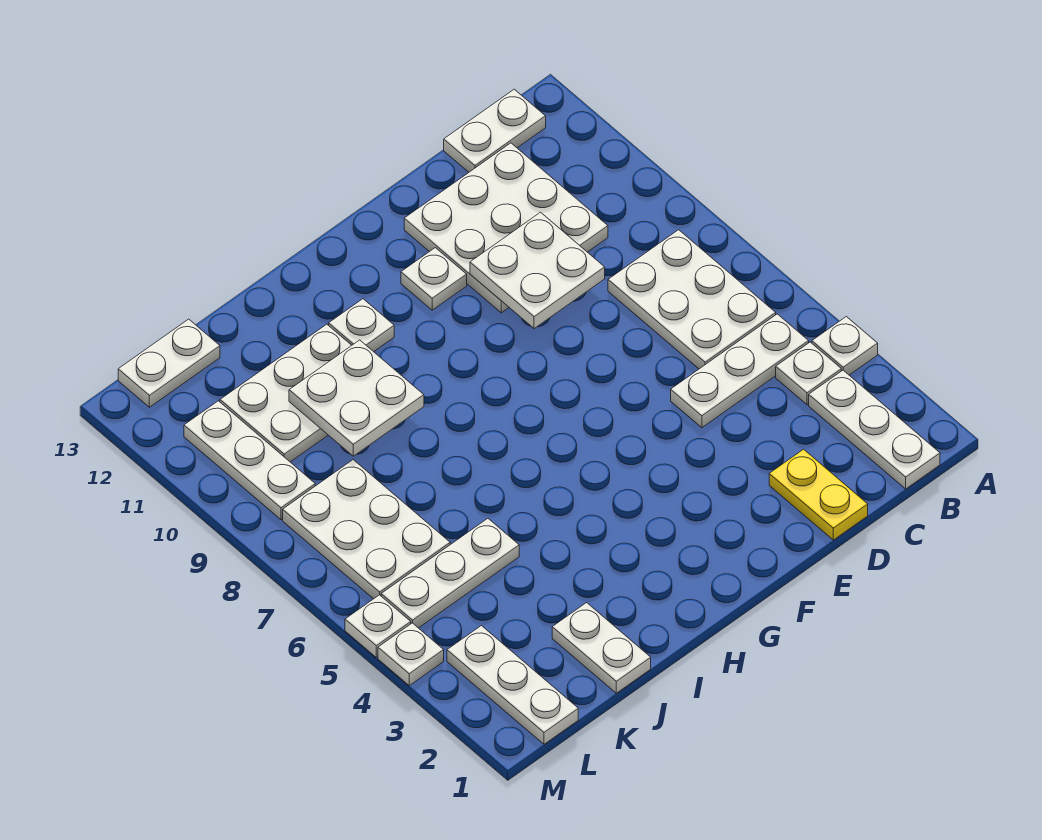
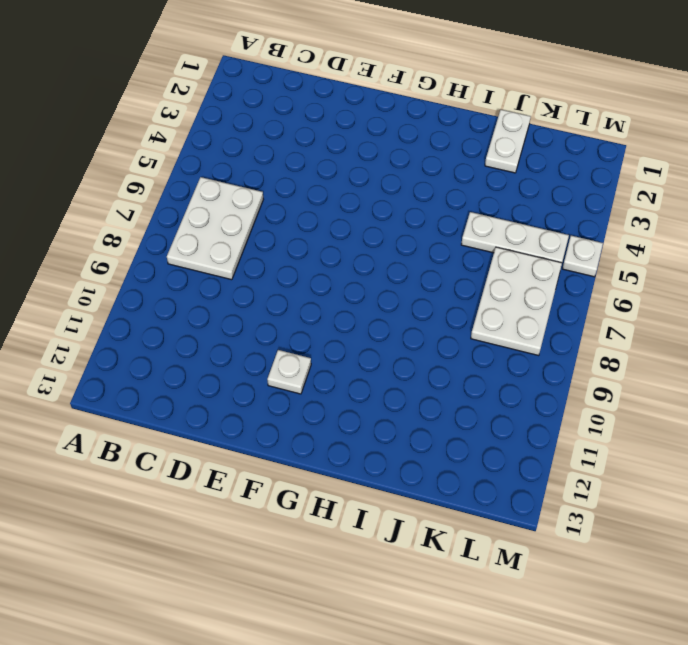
none -> white plate A4 level 1
none -> white plate B1:B3 level 1
none -> white plate B4 level 1

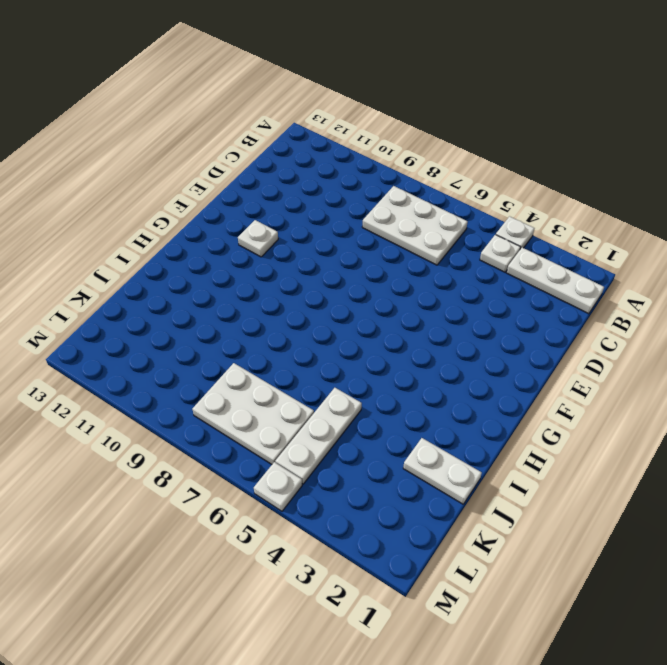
none -> white plate B5:D5 level 1
none -> white plate B13:C13 level 1
none -> white plate C10:E12 level 1

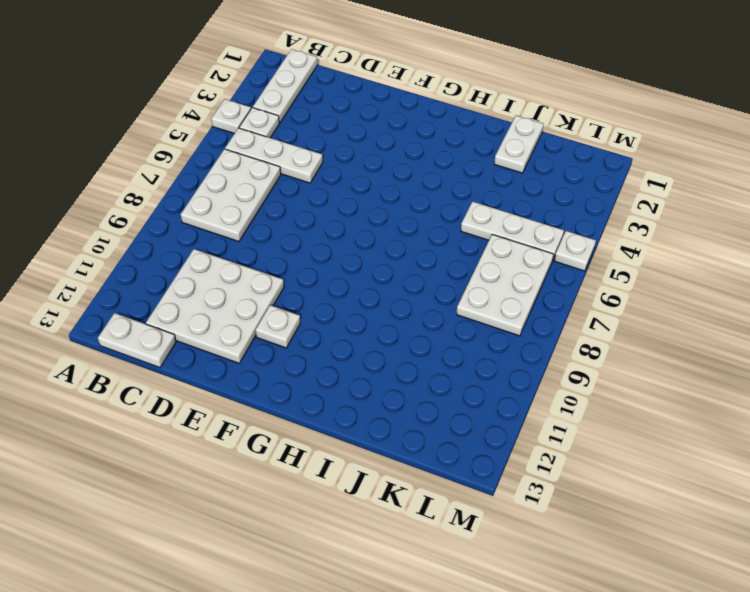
none -> yellow plate D1:D2 level 1
none -> white plate H11 level 1
none -> white plate I10:K11 level 1

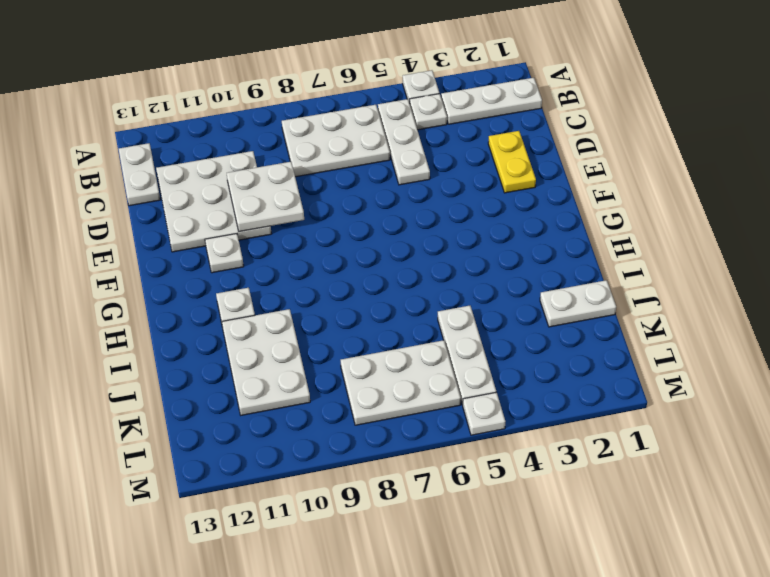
yellow plate D2:E2 level 1 -> yellow plate D1:D2 level 1
none -> white plate K13:L13 level 1
none -> white plate L1:L3 level 1
none -> white plate L9:L11 level 1

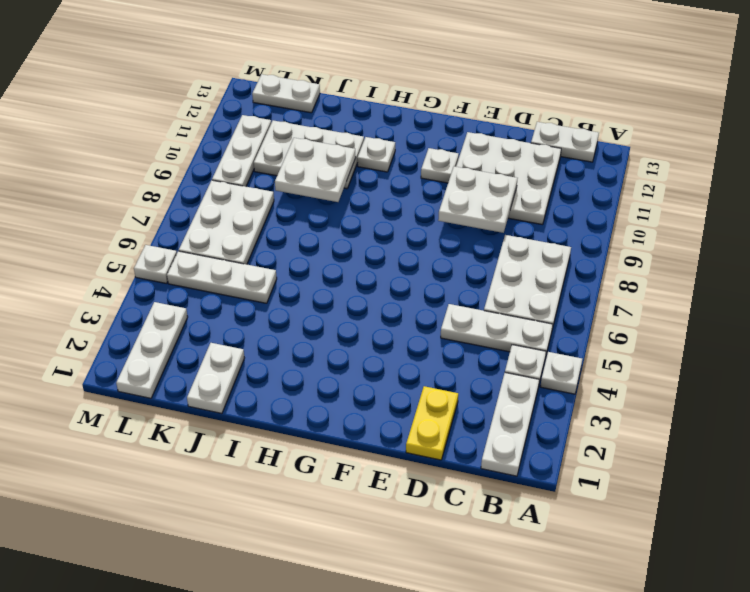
none -> white plate M4 level 1

